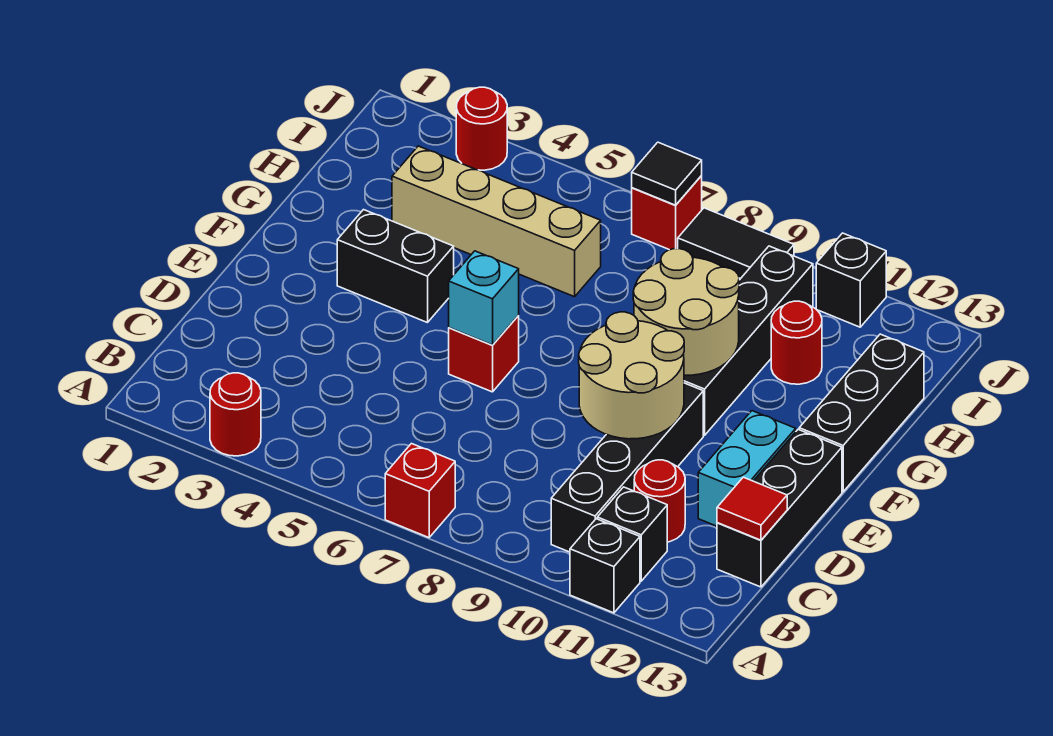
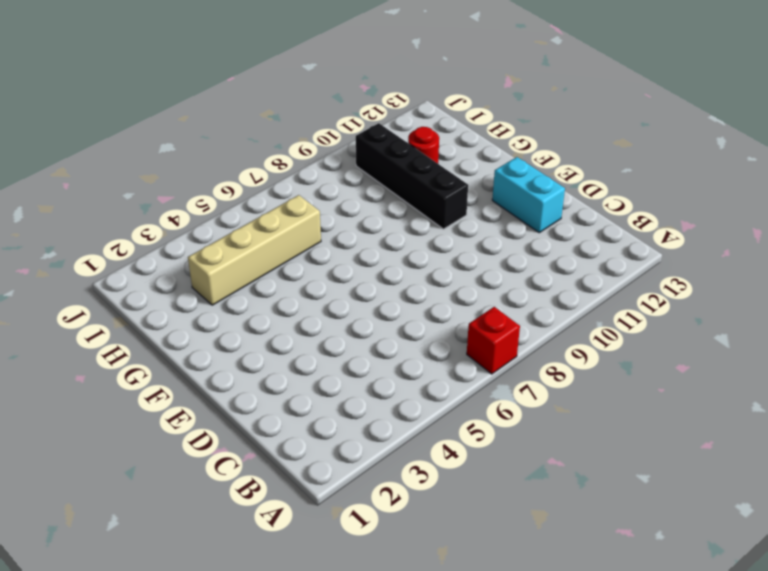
none -> red round brick A3 level 1
none -> black brick A11 level 1
none -> black brick B10:E10 level 1

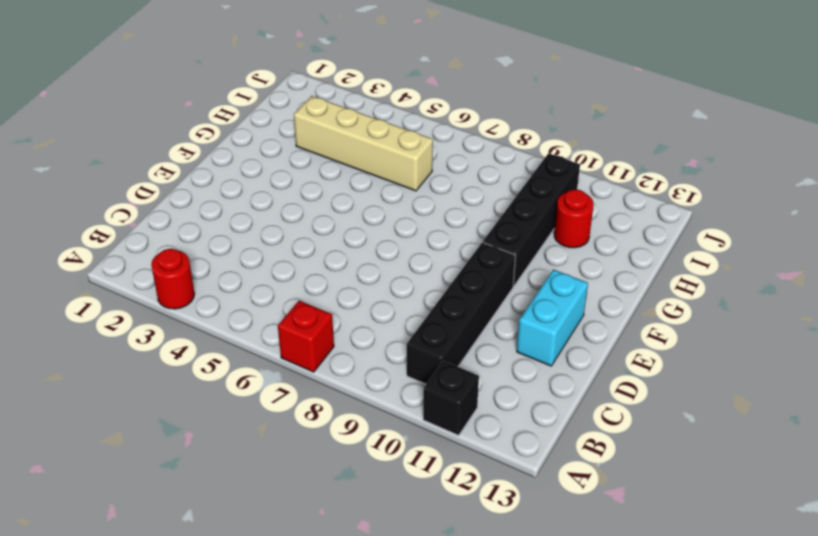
none -> black brick B11 level 1
none -> red round brick C11 level 1
none -> black brick C13:E13 level 1

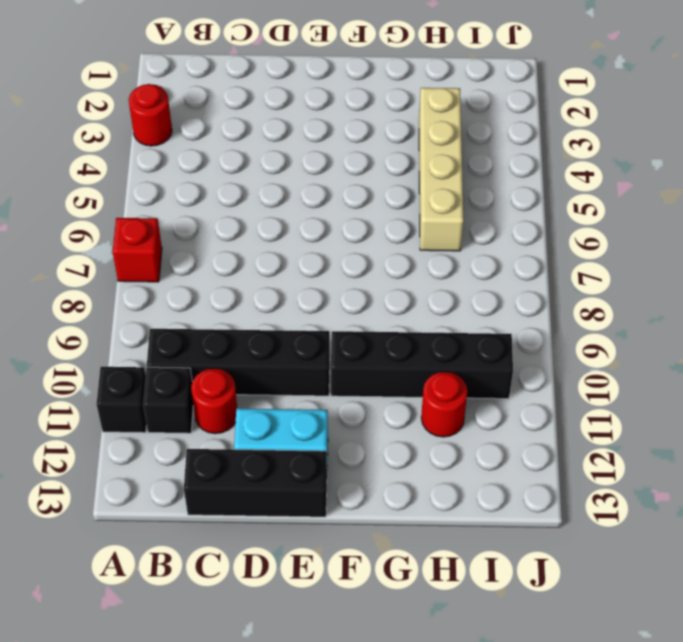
none -> red brick E6 level 1
none -> black brick F3:F4 level 1
none -> black brick F13:H13 level 1

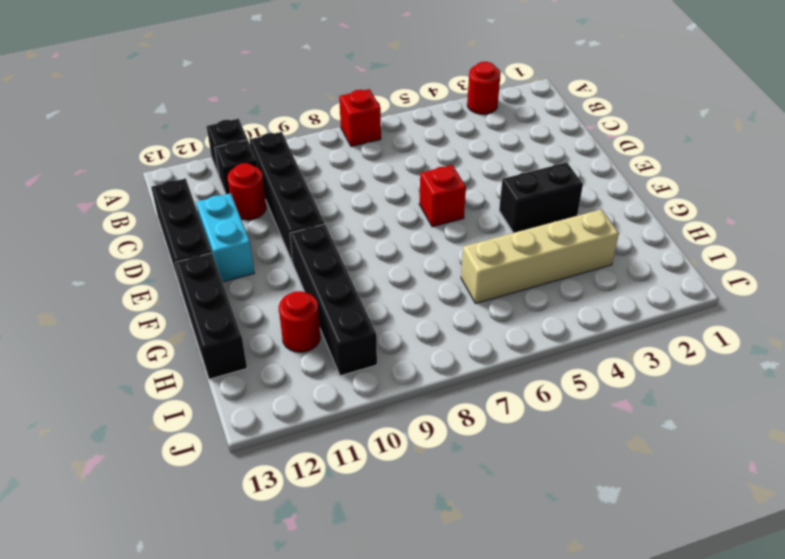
none -> red round brick J3 level 1
none -> red brick J7 level 1
none -> black tile J8:J9 level 1

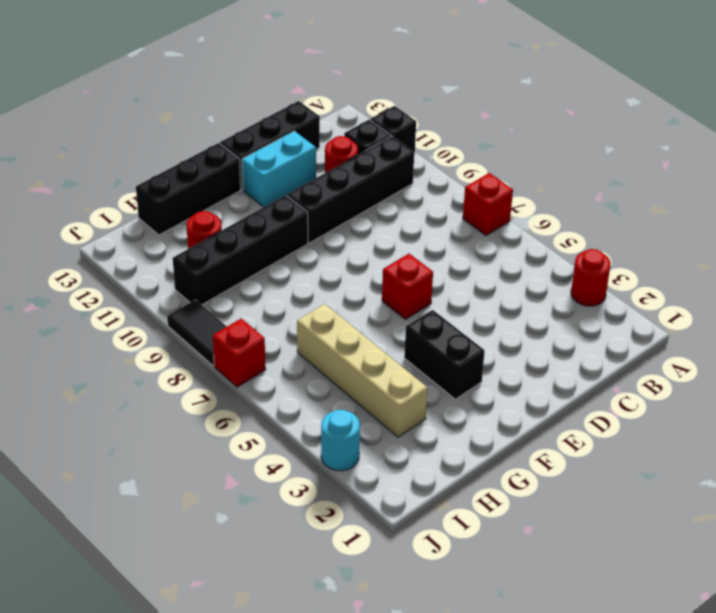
cyan round brick J3 level 1 -> red round brick J3 level 1
none -> black brick J11 level 1
none -> red tile C13 level 2
none -> tan round brick D9:E10 level 2

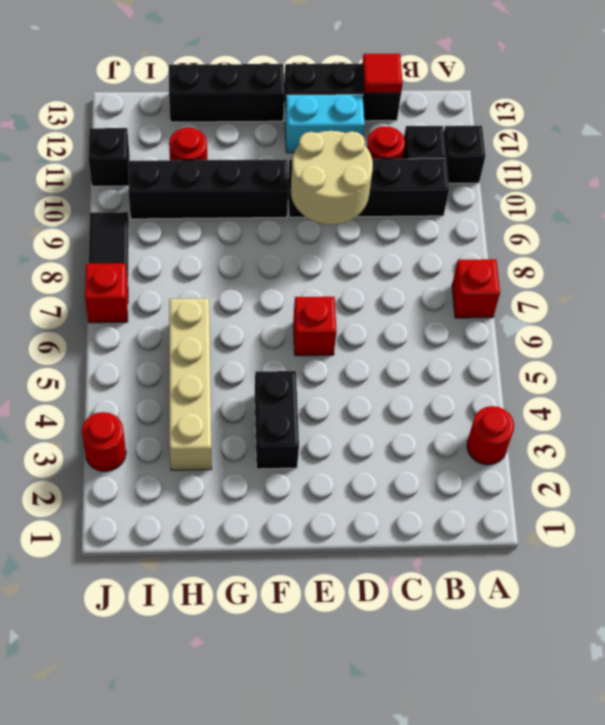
none -> cyan brick E6 level 2
none -> tan round brick F9:G10 level 2
none -> black tile J7 level 2

